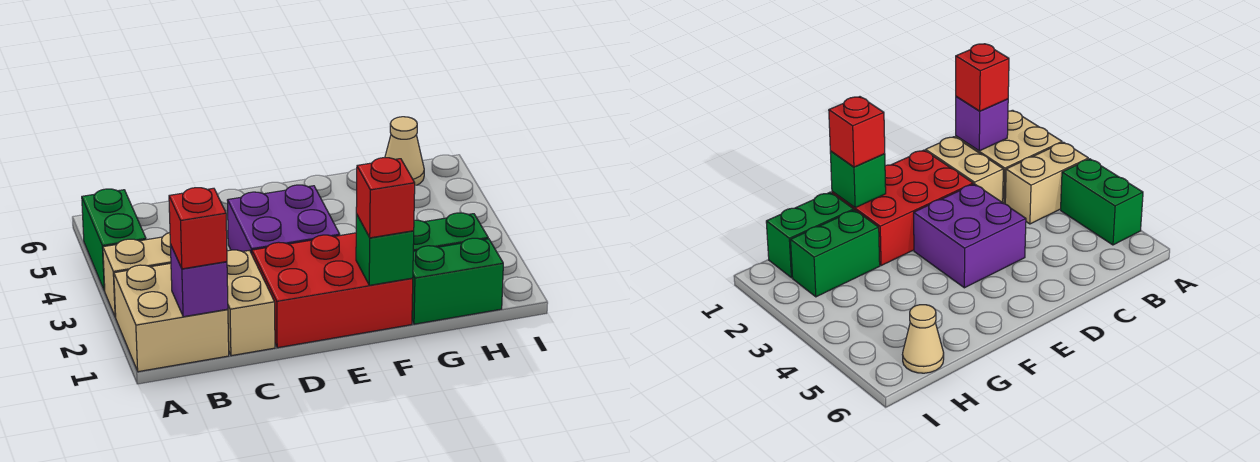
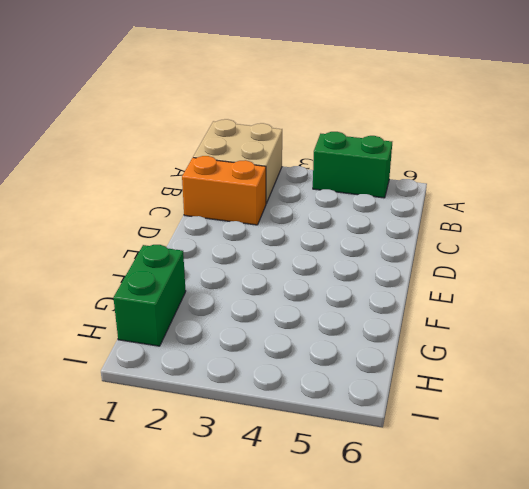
orange brick C1:C2 level 1 -> tan brick C1:C2 level 1
none -> tan brick A3:B3 level 1
none -> red brick D1:F2 level 1
none -> purple brick D3:E4 level 1

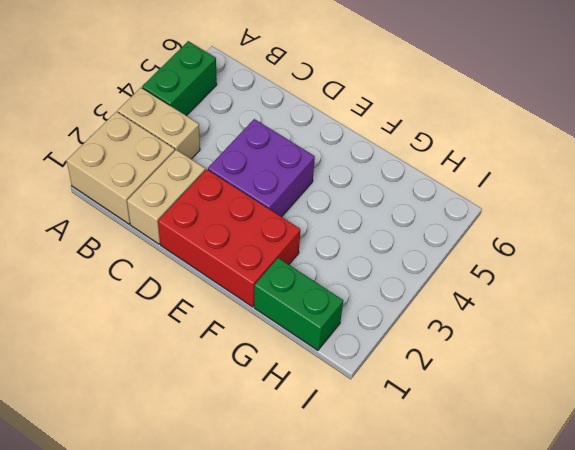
none -> green brick G2:H2 level 1
none -> tan cone H6 level 1
none -> purple brick B1 level 2

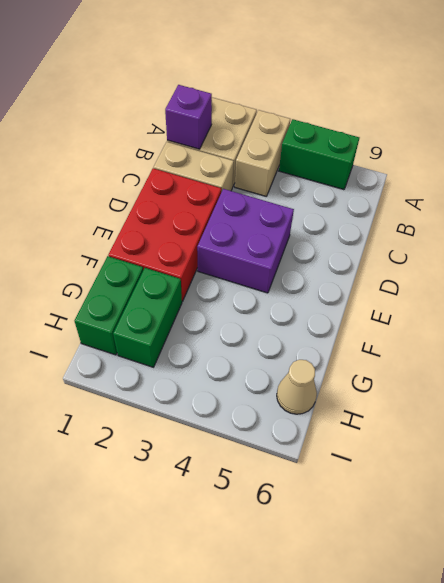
none -> green brick F1 level 2
none -> red brick B1 level 3
none -> red brick F1 level 3

